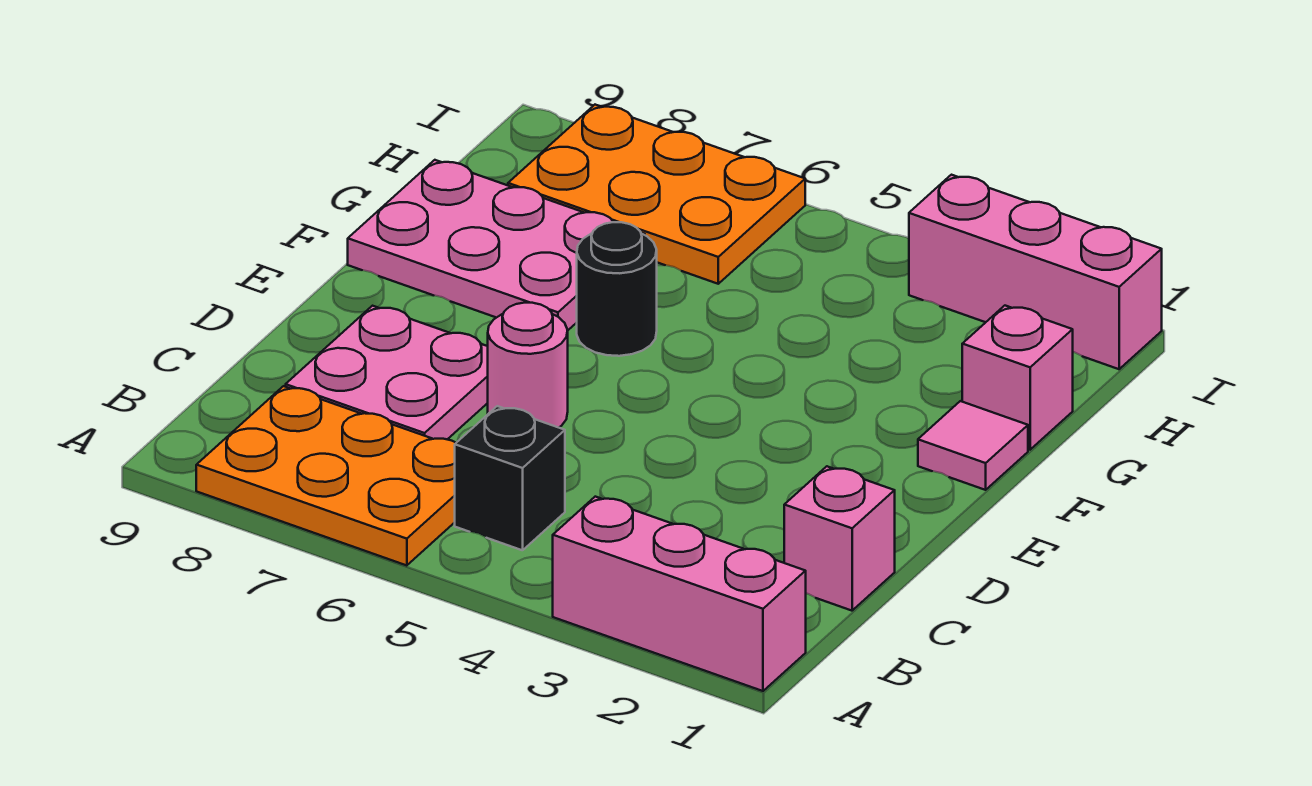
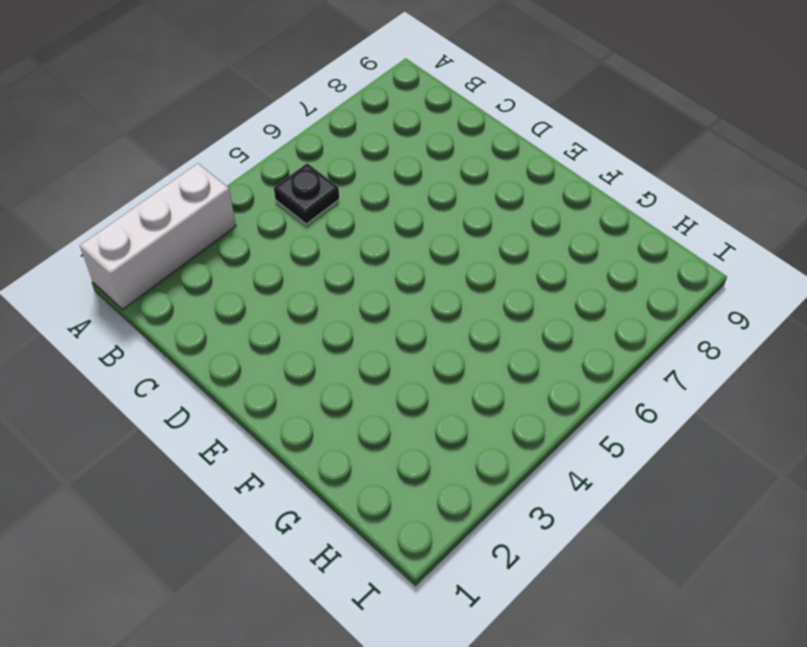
white brick A1:A3 level 1 -> pink brick A1:A3 level 1
black plate B5 level 1 -> black brick B5 level 1
none -> orange plate A6:B8 level 1
none -> pink brick C1 level 1
none -> pink plate C7:D8 level 1

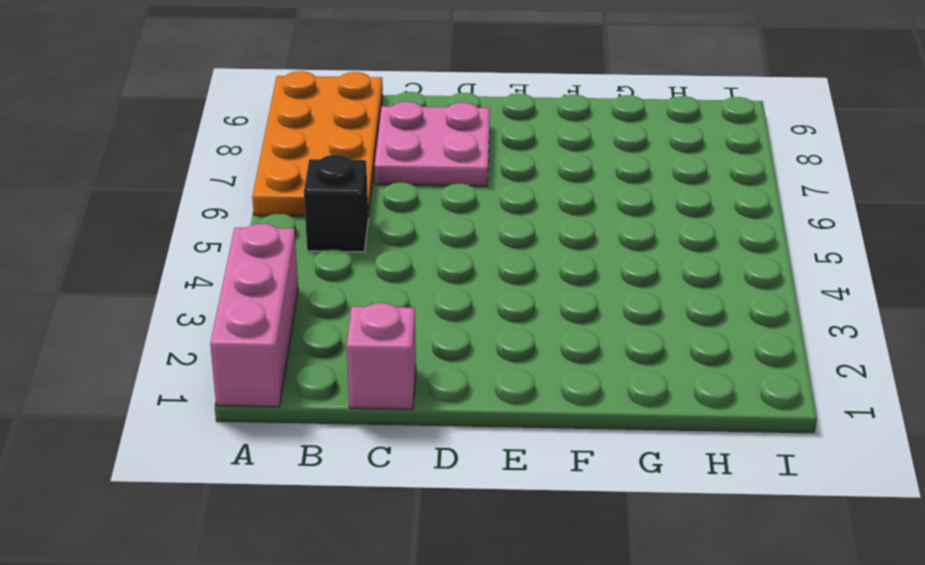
orange plate A6:B9 level 1 -> orange plate A6:B8 level 1
none -> pink round brick D6 level 1
none -> pink tile F1 level 1
none -> black round brick F6 level 1

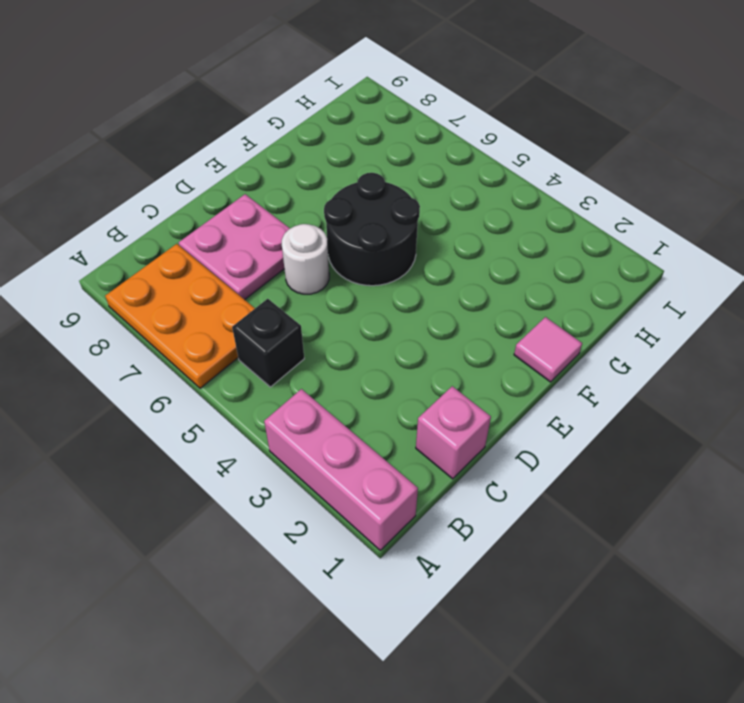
white round brick D6 level 1 -> pink round brick D6 level 1
black round brick E5:F6 level 1 -> black round brick F6 level 1
none -> pink plate F7:G9 level 1
none -> pink brick G1 level 1
none -> orange plate H6:I8 level 1

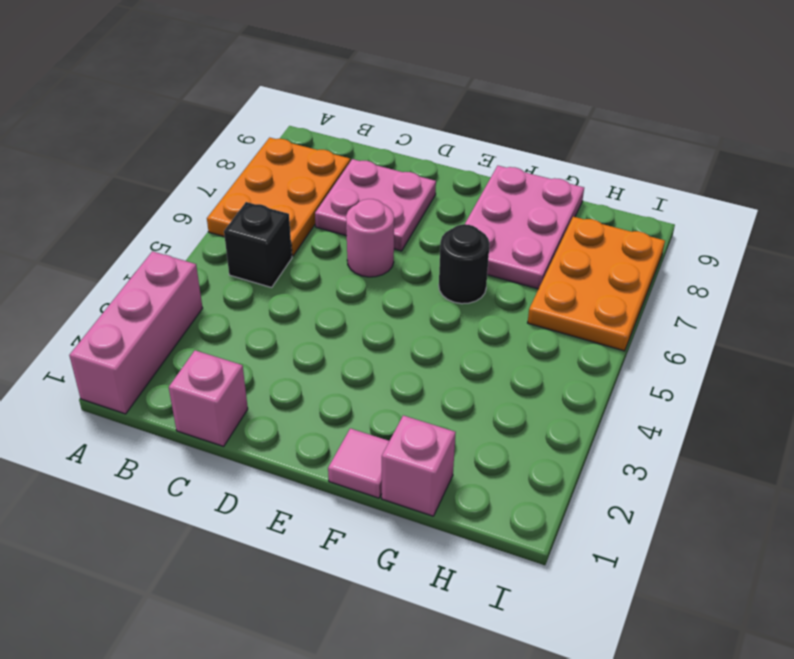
none -> pink brick I1:I3 level 1

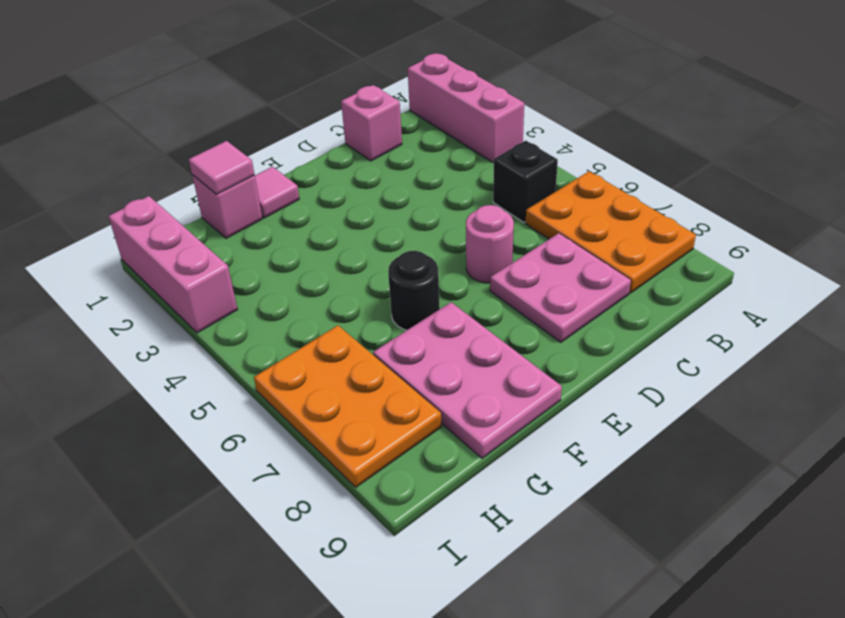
pink tile G1 level 2 -> none

